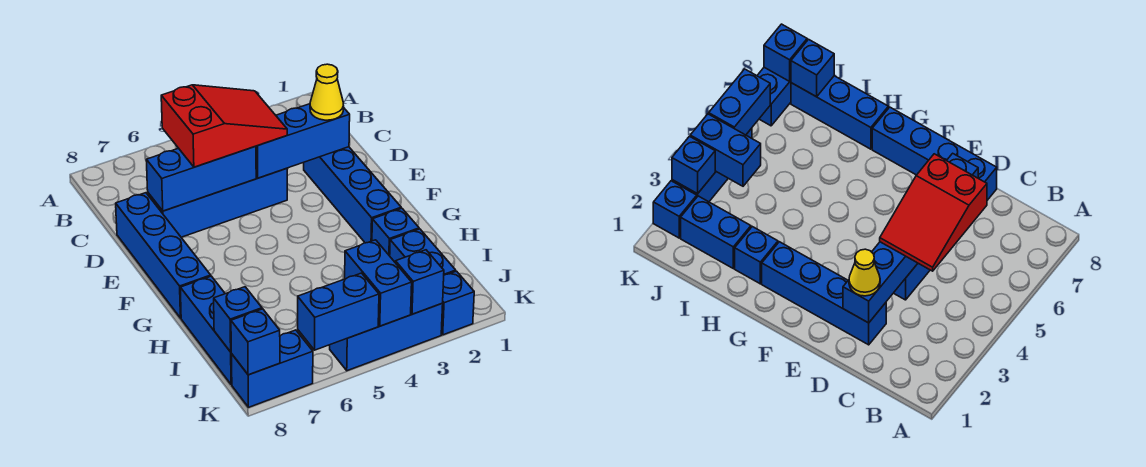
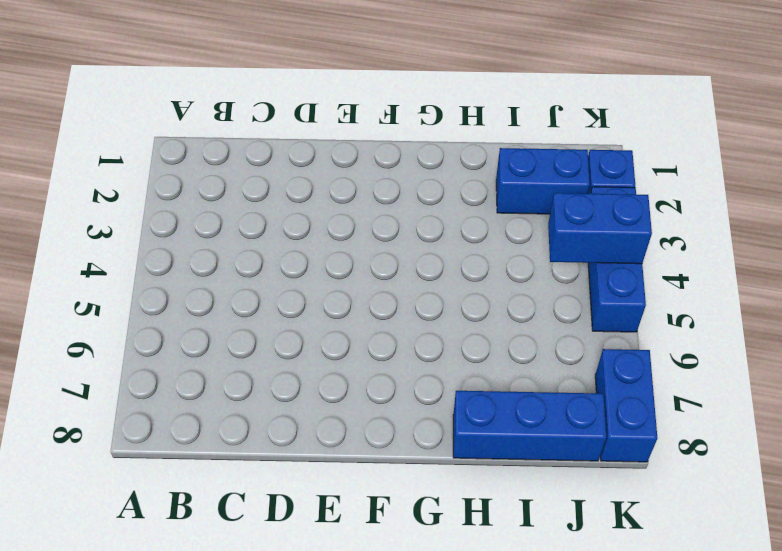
none -> blue brick D2:G2 level 1
none -> blue brick D4:D7 level 1
none -> blue brick D8:G8 level 1

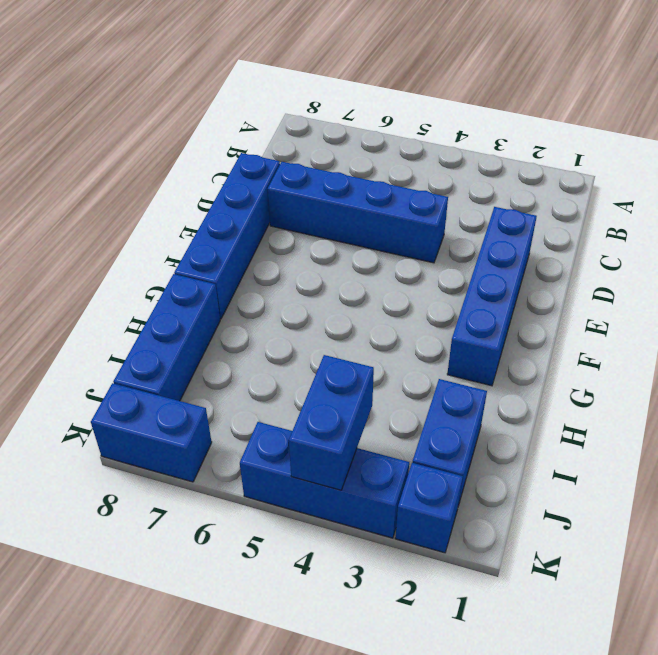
none -> blue brick H2 level 1
none -> blue brick D2:D4 level 2
none -> blue brick D5:D7 level 2

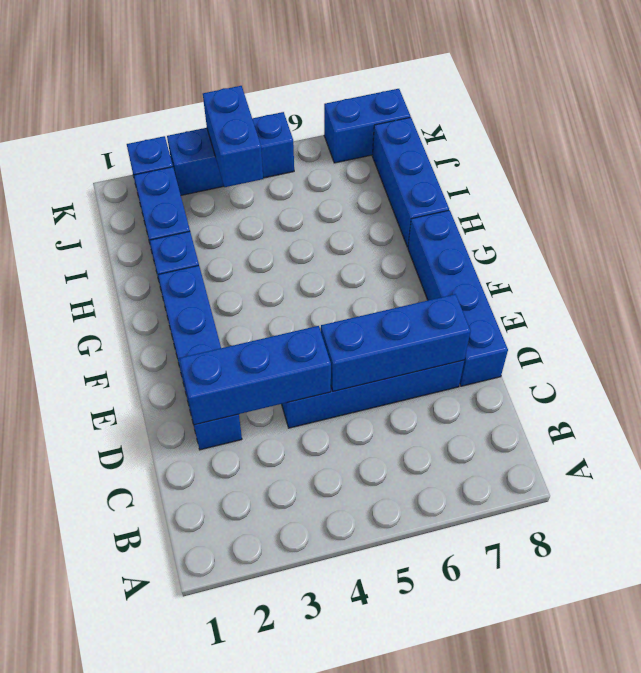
none -> blue brick J8 level 2
none -> blue brick K3 level 2
none -> blue brick K5:K6 level 2

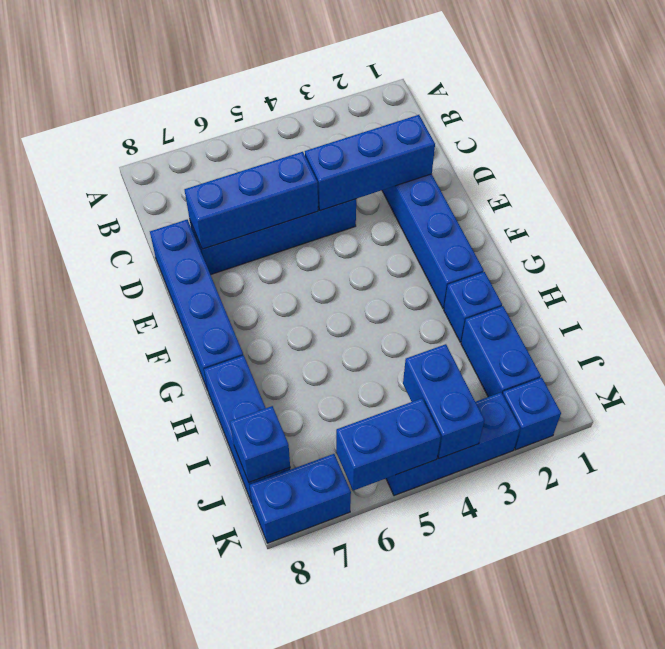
none -> blue brick K3 level 2
none -> blue brick K8 level 2
none -> red slope C4:D6 level 3 top 6

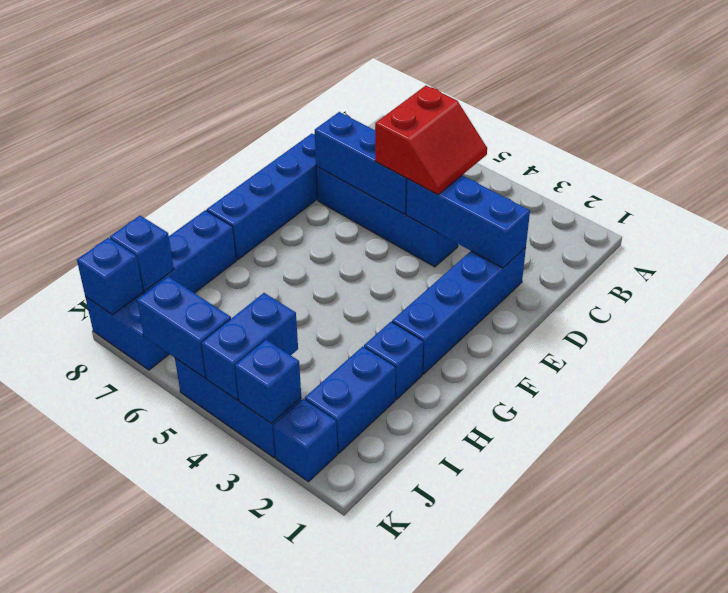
red slope C4:D5 level 3 top 5 -> red slope C4:D6 level 3 top 6
none -> yellow cone D2 level 3

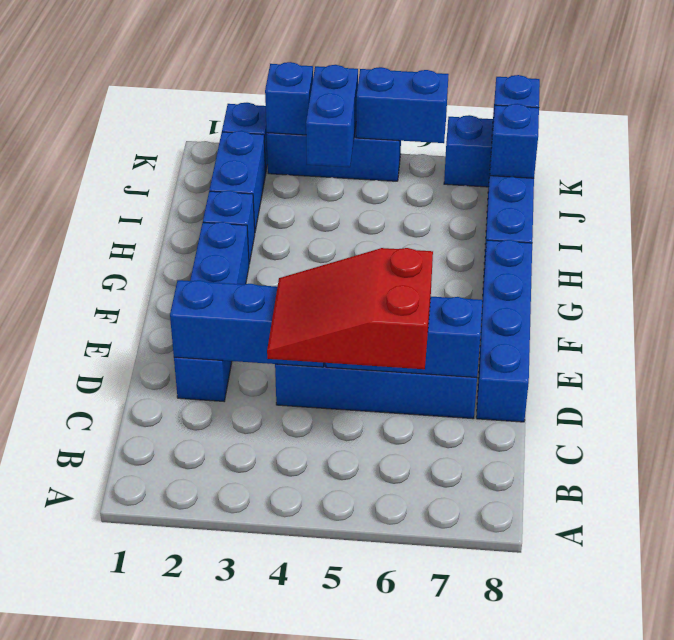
none -> yellow cone D2 level 3

